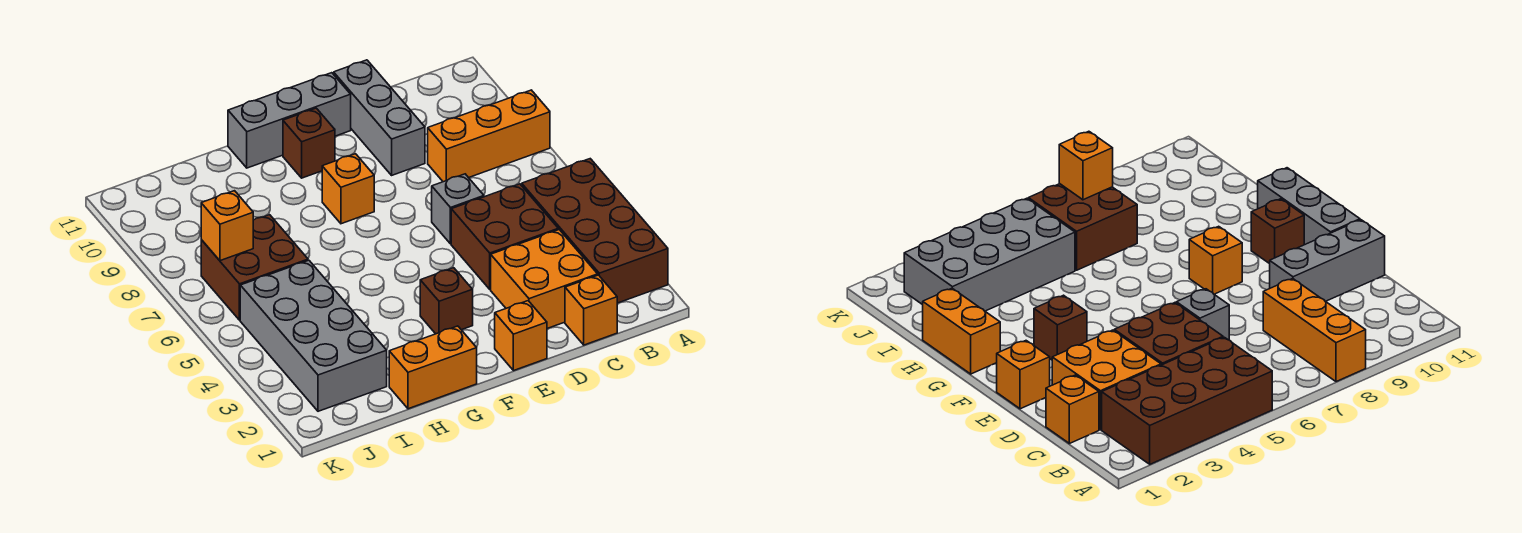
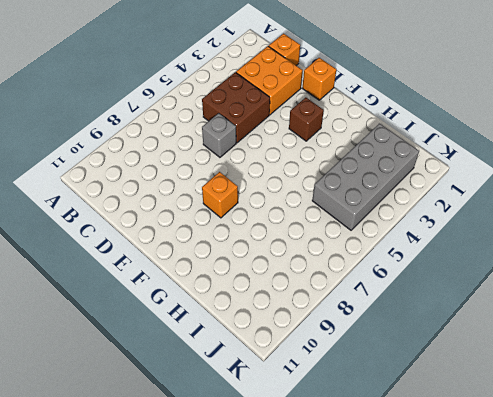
none -> brown brick A2:B5 level 1
none -> orange brick A8:C8 level 1
none -> grey brick D9:D11 level 1

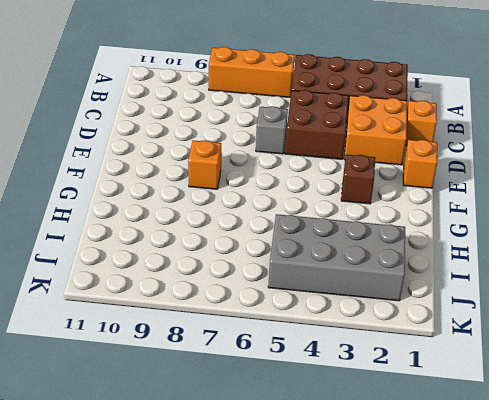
orange brick A6:A8 level 1 -> orange brick A8:C8 level 1
none -> grey brick D9:D11 level 1
none -> grey brick E11:G11 level 1
none -> brown brick F10 level 1

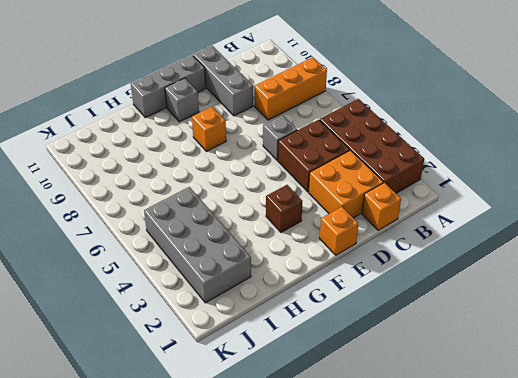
grey brick F10 level 1 -> brown brick F10 level 1
none -> orange brick G1:H1 level 1
none -> brown brick I6:J7 level 1
none -> orange brick J7 level 2

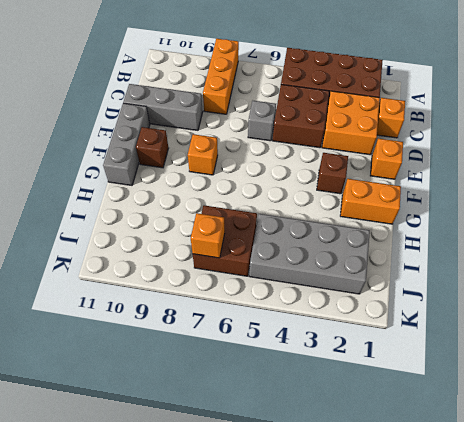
orange brick G1:G2 level 1 -> orange brick G1:H1 level 1

